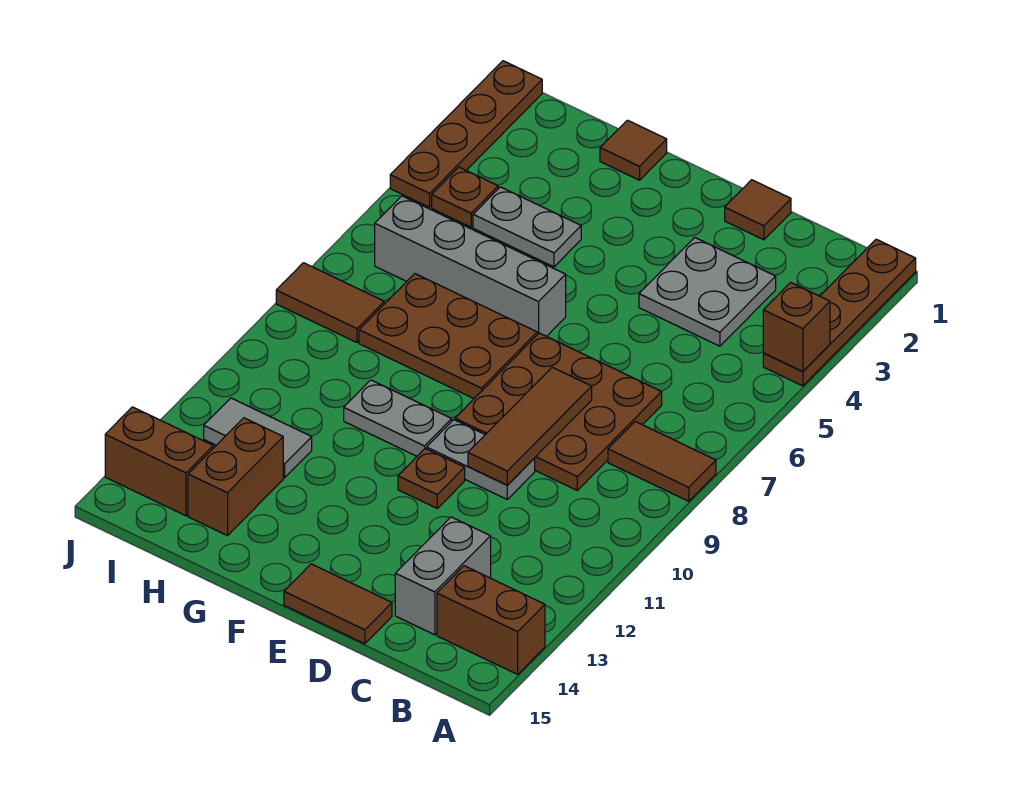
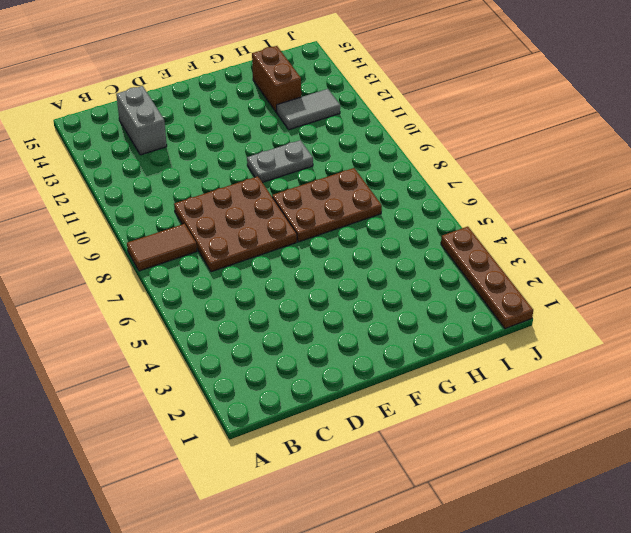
none -> brown plate A1:A4 level 1
none -> brown brick A14:B14 level 1
none -> grey plate C3:D4 level 1

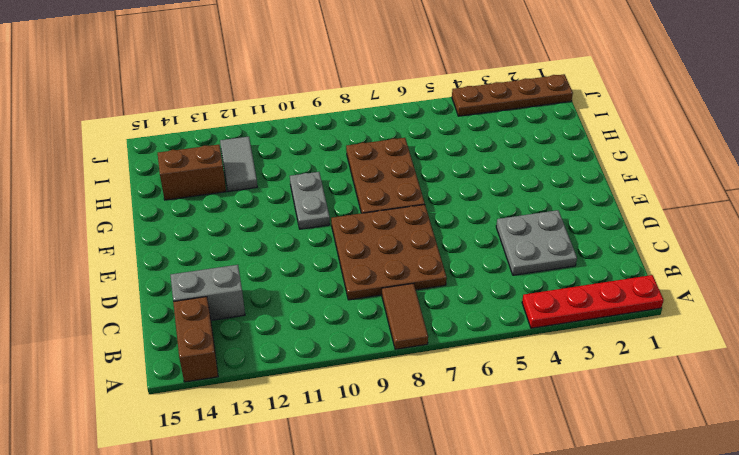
red plate A1:A4 level 1 -> brown plate A1:A4 level 1
none -> brown tile D1 level 1
none -> grey plate D10:E10 level 1
none -> brown tile D15:E15 level 1

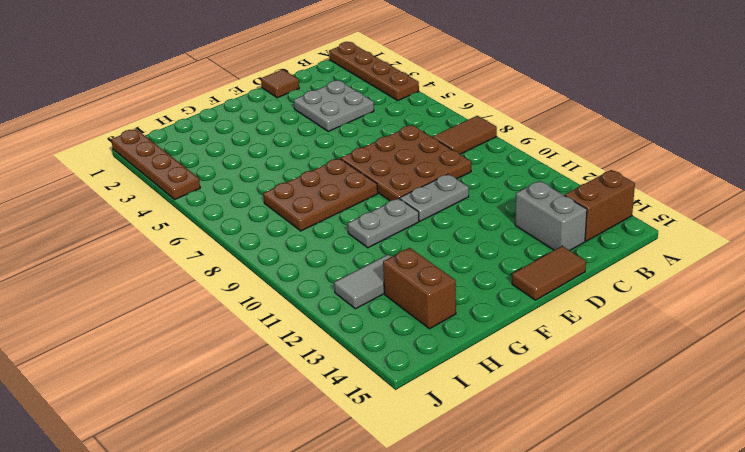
none -> brown plate E11 level 1
none -> grey brick F6:I6 level 1
none -> brown tile G1 level 1

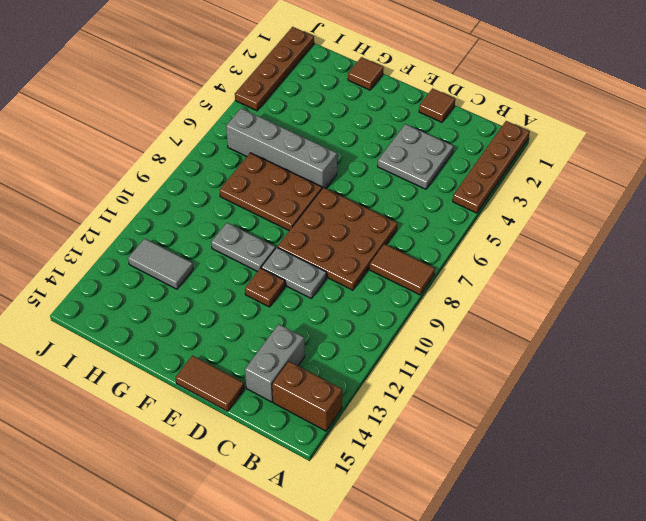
none -> grey plate G4:H4 level 1
none -> brown brick H13:H14 level 1
none -> brown plate I4 level 1

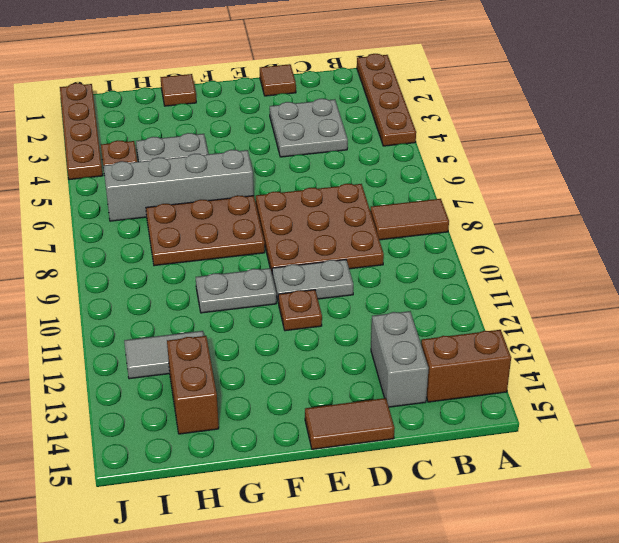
none -> brown tile I8:J8 level 1
none -> brown brick I14:J14 level 1
none -> brown brick A4 level 2

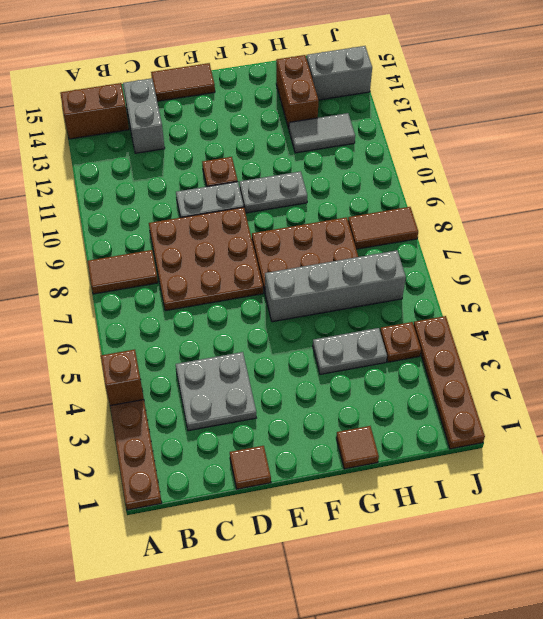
grey brick I14:J14 level 1 -> brown brick I14:J14 level 1
none -> brown tile D8:D10 level 2

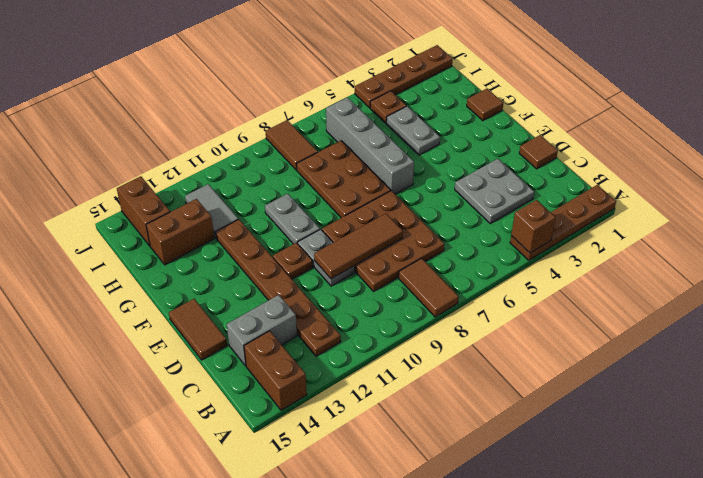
brown plate B12:G12 level 1 -> none

